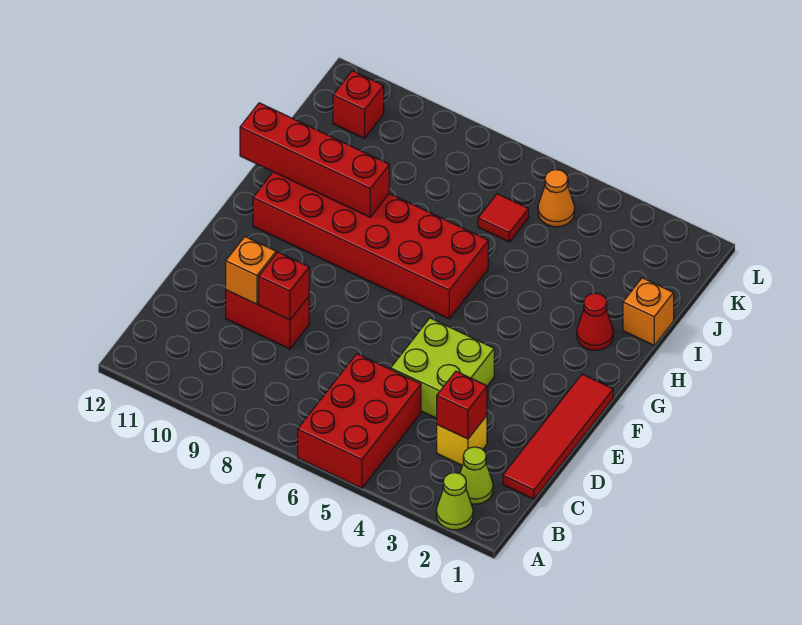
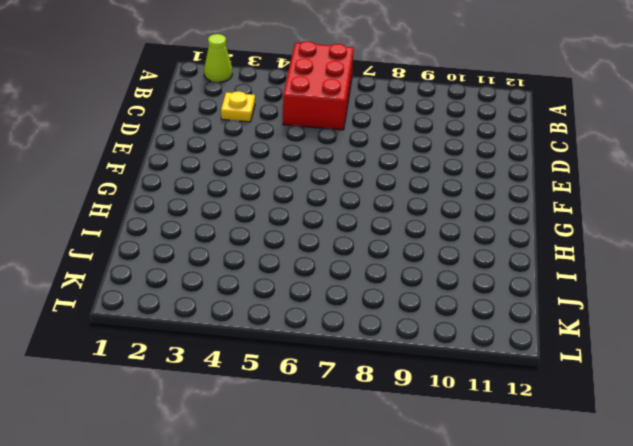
yellow plate C3 level 1 -> yellow brick C3 level 1
none -> lime cone B2 level 1
none -> red tile C1:F1 level 1
none -> lime brick D4:E5 level 1

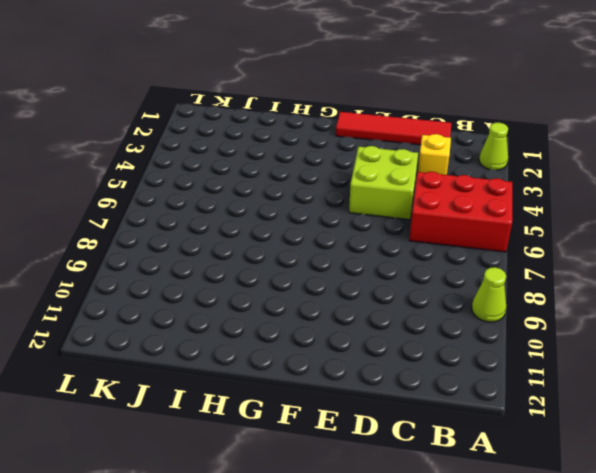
lime cone A9 level 1 -> lime cone B2 level 1
none -> red brick D9:D10 level 1
none -> red brick G6:H11 level 1
none -> red cone H2 level 1

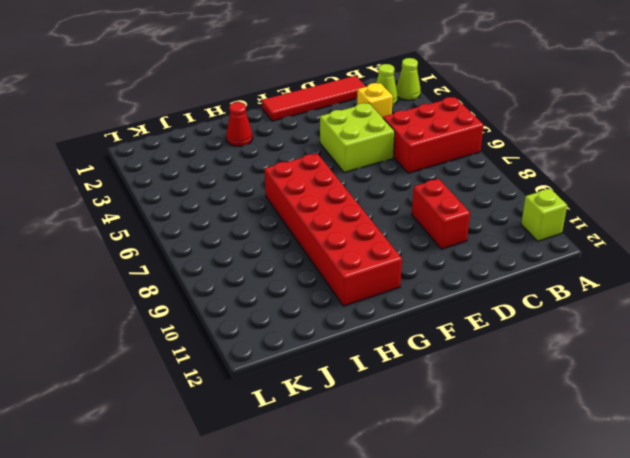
lime brick A11 level 1 -> none
none -> orange brick I1 level 1
none -> red tile J6 level 1
none -> orange cone K5 level 1

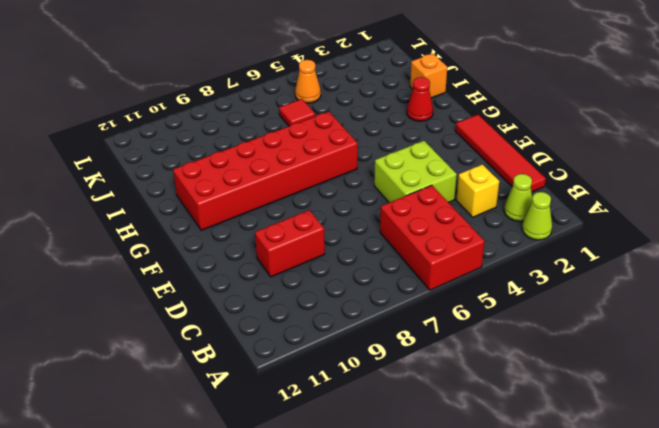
none -> red brick K11 level 1
none -> red brick C3 level 2
none -> red brick D9 level 2

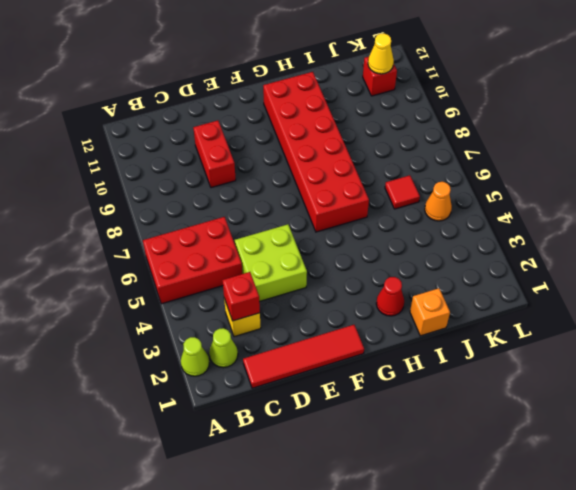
yellow cone K11 level 2 -> none
none -> red brick D9 level 2
none -> orange brick D10 level 2
none -> red brick H9:H12 level 2

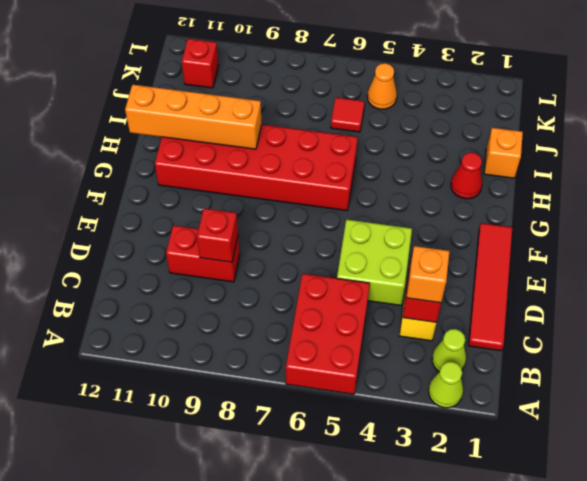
orange brick C3 level 3 -> orange brick D10 level 2
orange brick H9:H12 level 2 -> red brick H9:H12 level 2

